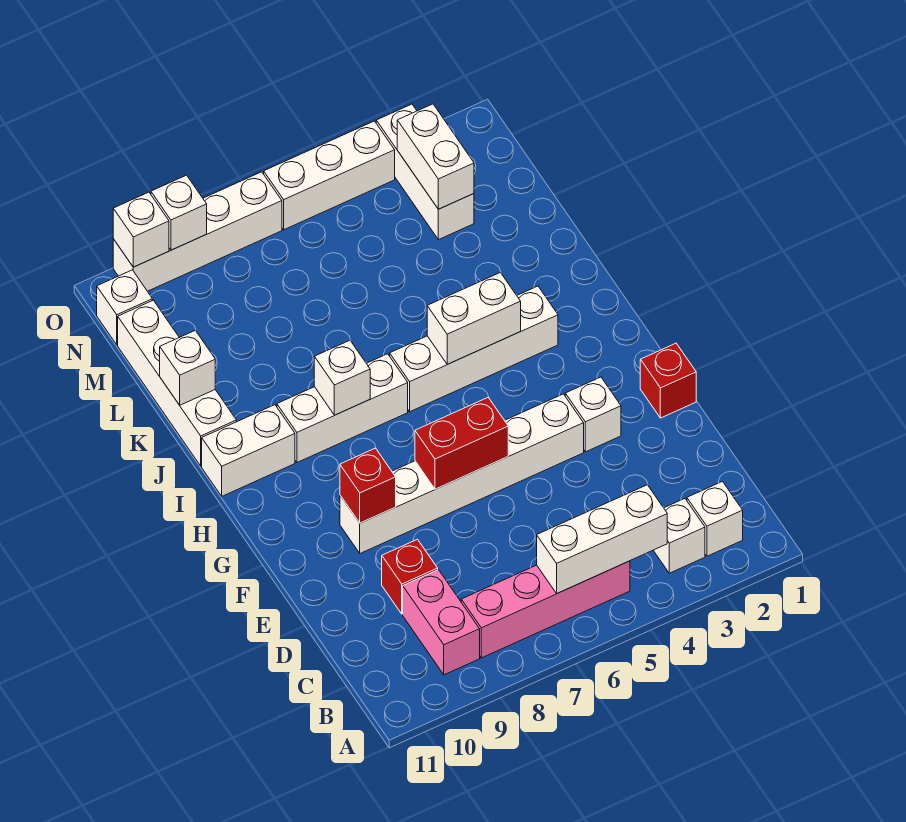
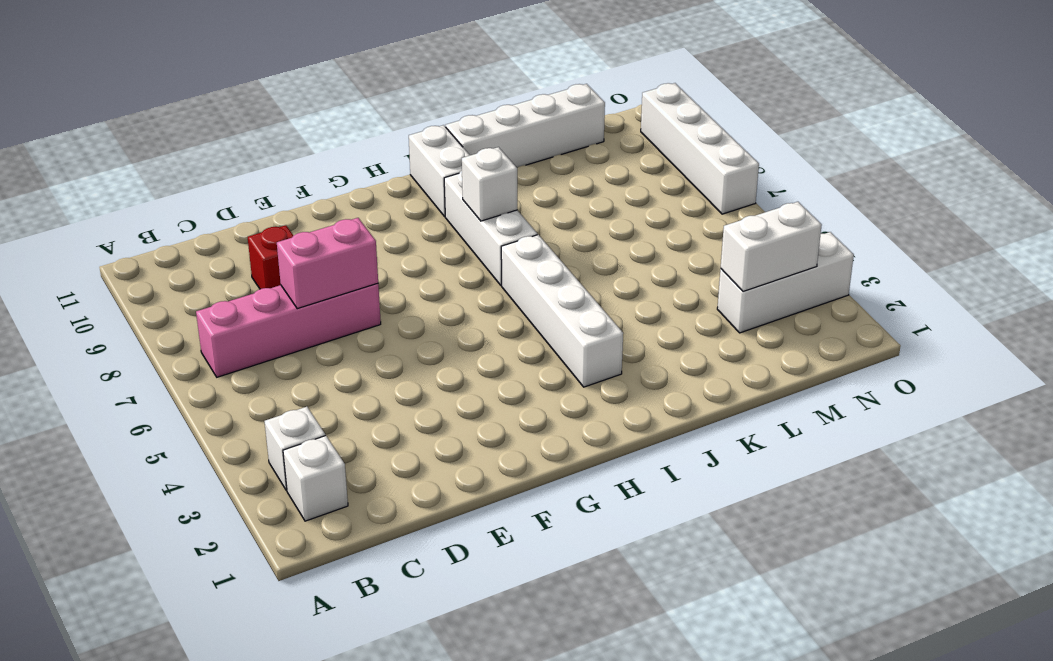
pink brick B7:E7 level 1 -> pink brick B5:B8 level 1
pink brick D7:E7 level 2 -> pink brick B9:C9 level 1
none -> red brick F1 level 1
none -> white brick F3 level 1
none -> white brick F4:F9 level 1

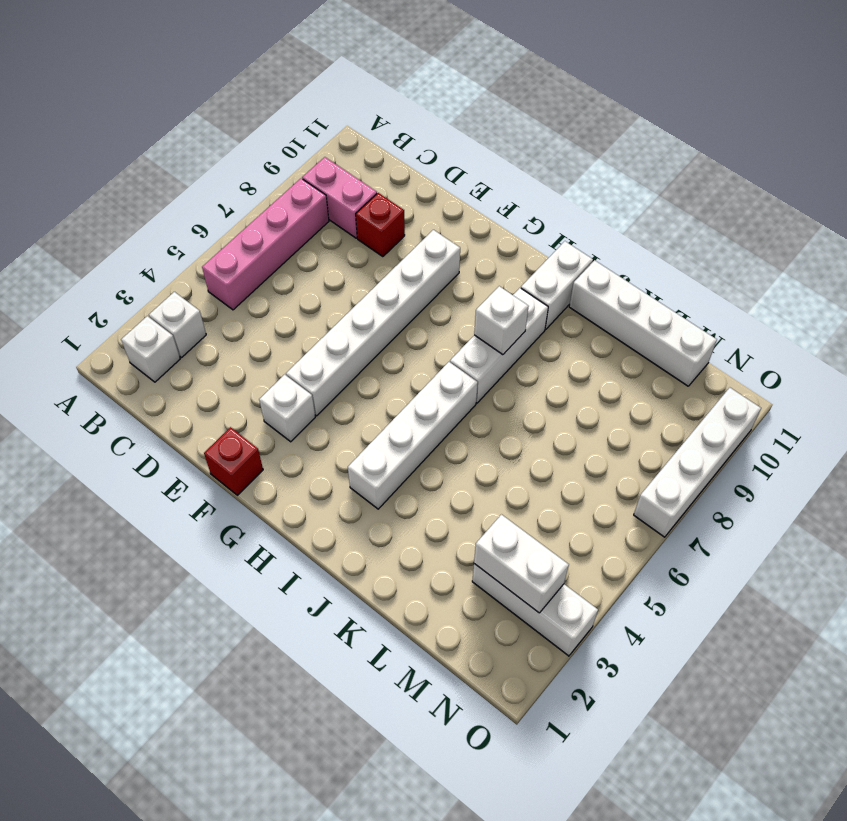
none -> white brick N11 level 1
none -> white brick O4:O6 level 1
none -> white brick B4:B6 level 2

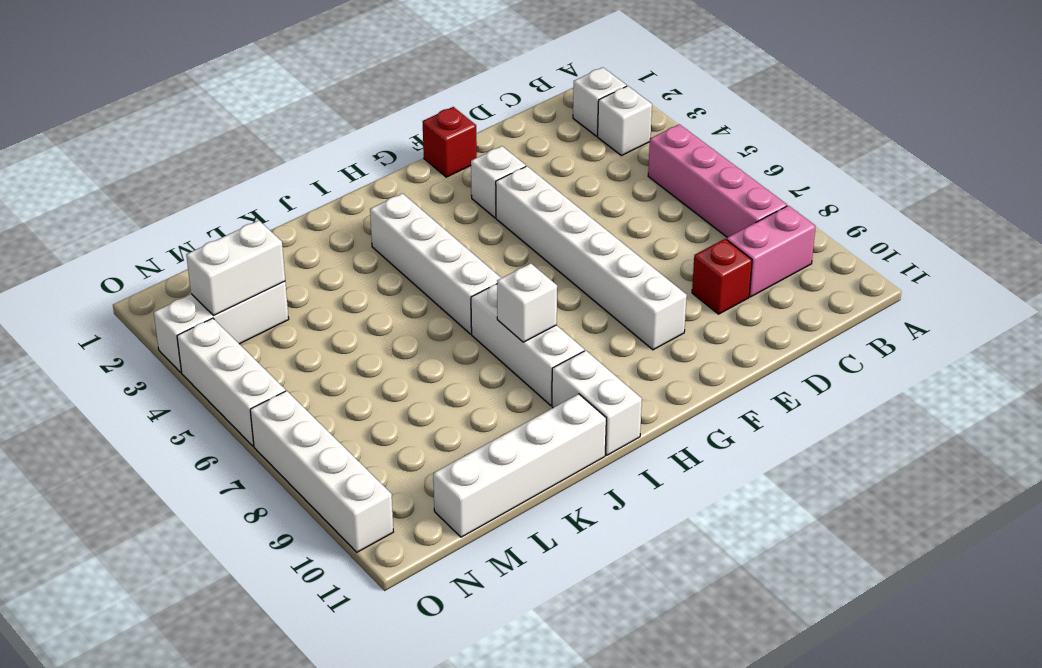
none -> white brick N11 level 1
none -> white brick B4:B6 level 2
none -> red brick F6:F7 level 2

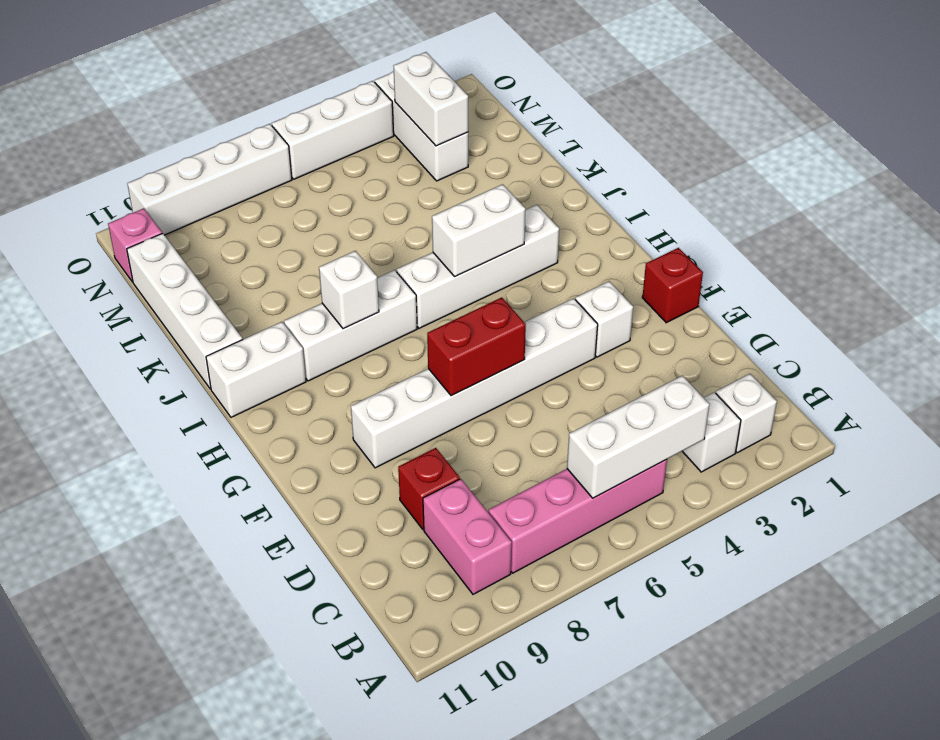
pink brick N11 level 1 -> white brick N11 level 1
none -> red brick F9 level 2
none -> white brick K11 level 2
none -> white brick O9 level 2

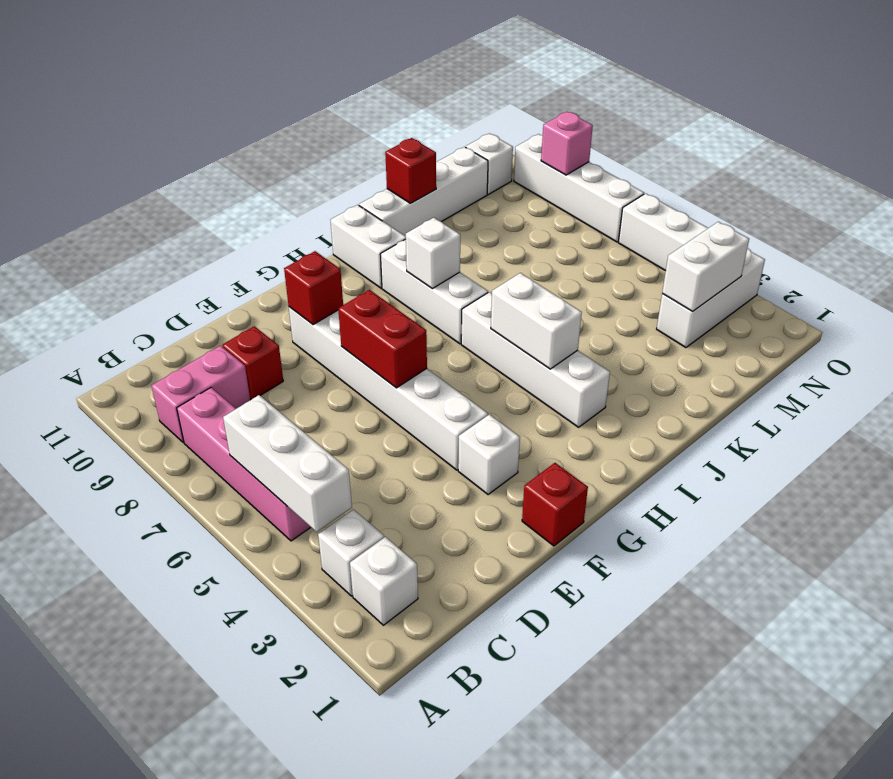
red brick K11 level 2 -> white brick K11 level 2
pink brick O9 level 2 -> white brick O9 level 2
none -> white brick O10 level 2

